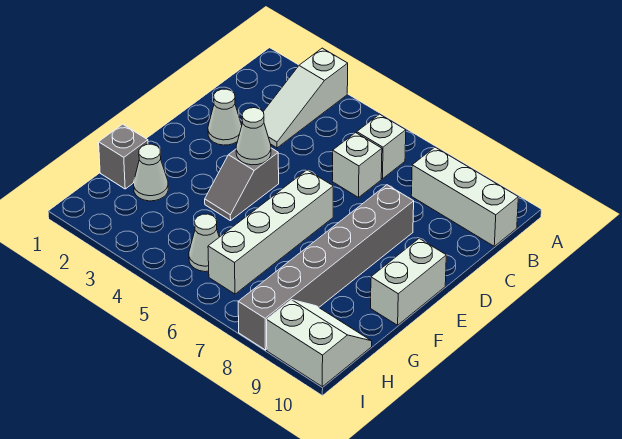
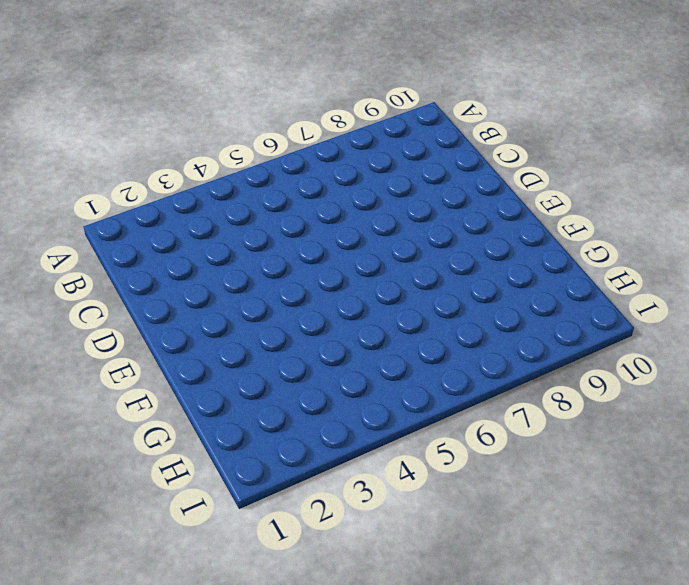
none -> white slope A3:C3 level 1 top A
none -> white brick B6 level 1
none -> white brick B8:B10 level 1

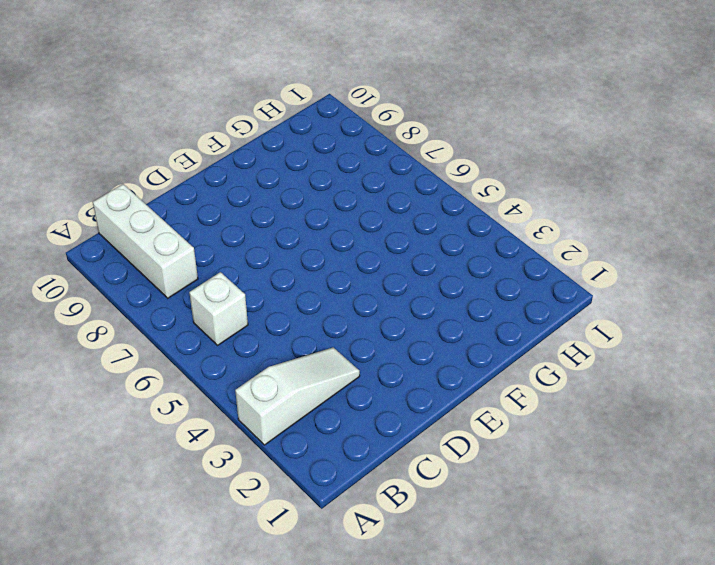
none -> white brick C6 level 1
none -> white cone D2 level 1
none -> grey brick D8:I8 level 1

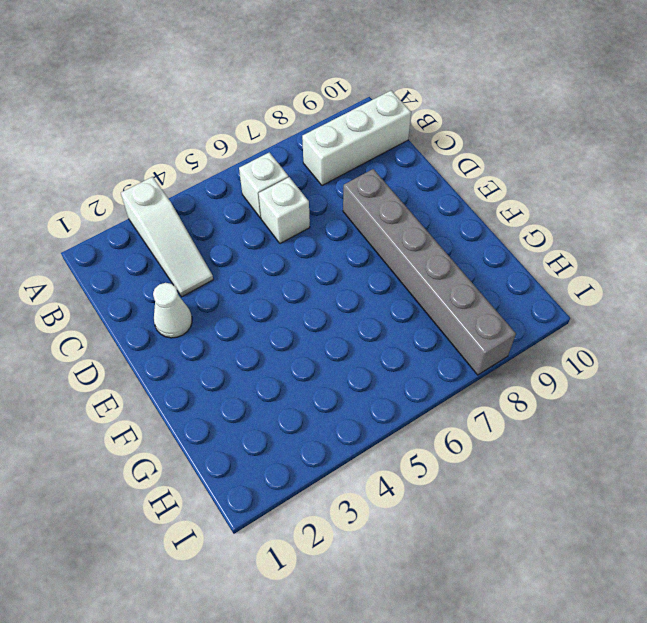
none -> grey slope E4:F4 level 1 top E
none -> white brick E6:H6 level 1
none -> white brick E10:F10 level 1

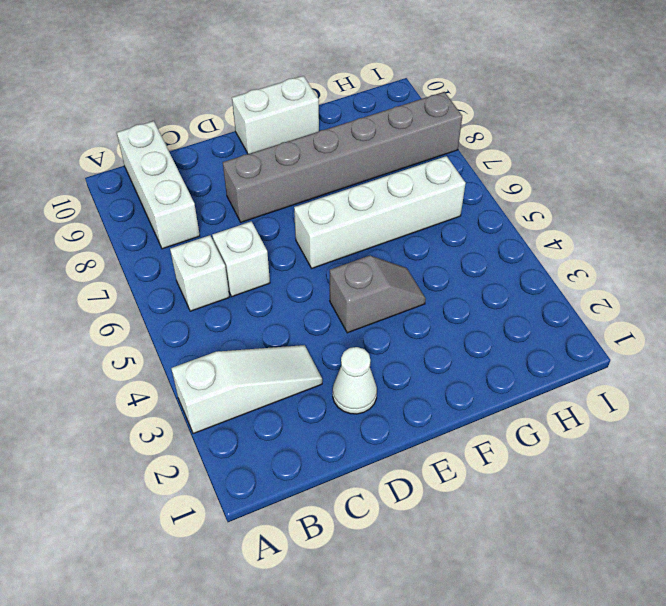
none -> grey brick G1 level 1
none -> white cone G2 level 1
none -> white cone H5 level 1

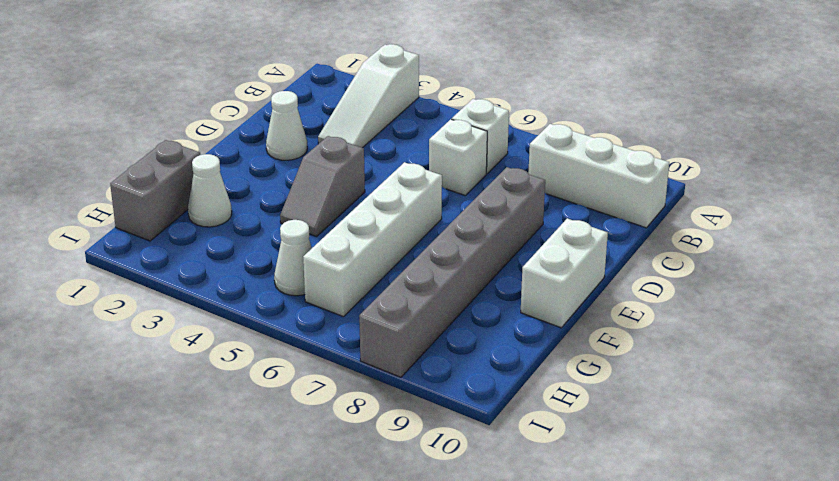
grey brick G1:H1 level 1 -> grey brick G1 level 1
none -> white slope H9:I10 level 1 top I
none -> white cone E4 level 2

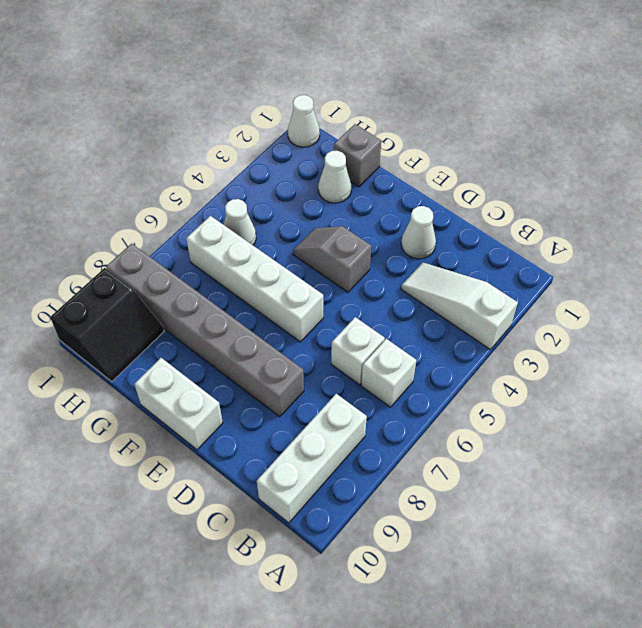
black slope H9:I10 level 1 top I -> white slope H9:I10 level 1 top I
white cone I1 level 1 -> white cone E4 level 2

